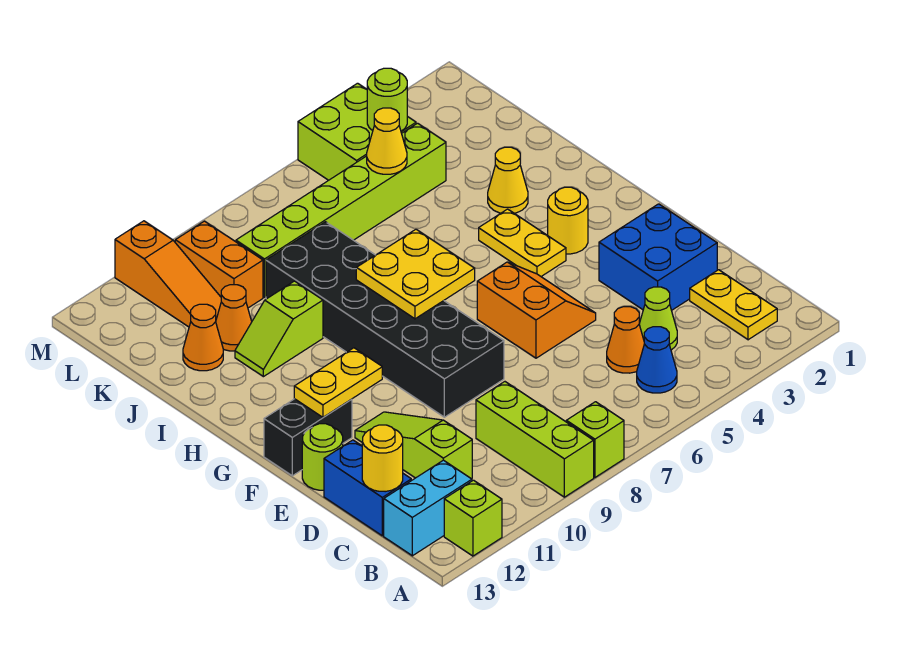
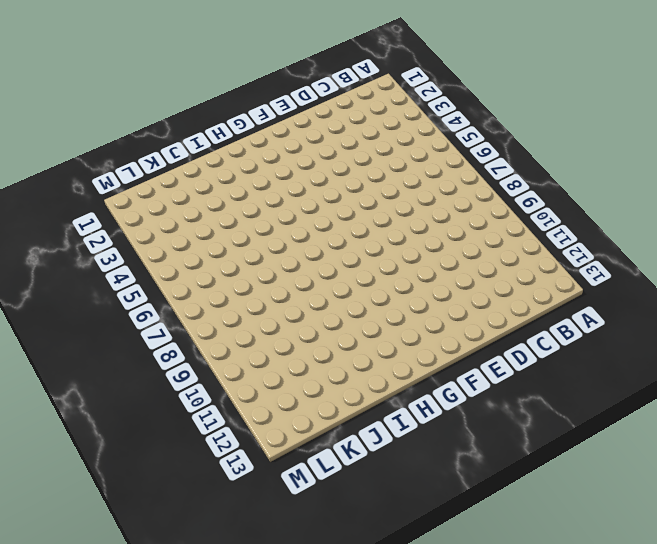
none -> lime brick A8 level 1
none -> lime brick A9:C9 level 1
none -> lime brick A12 level 1
none -> yellow plate B2:C2 level 1

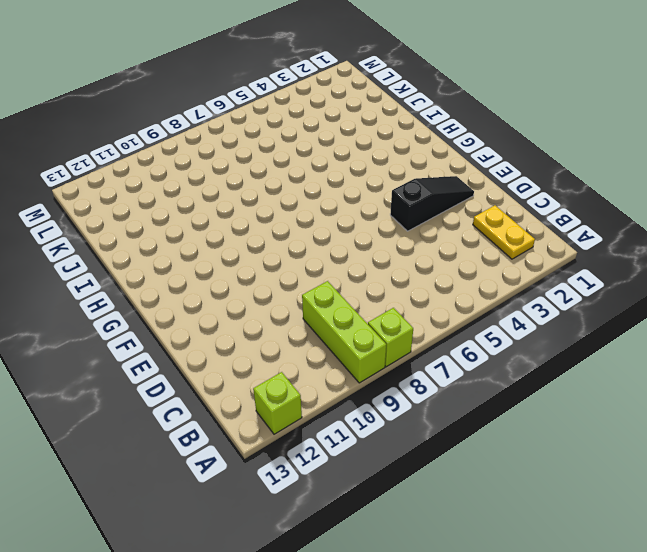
black slope E2:E4 level 1 top 4 -> blue brick D2:E3 level 1
none -> blue cone B5 level 1
none -> cyan brick B12:B13 level 1
none -> lime cone C4 level 1
none -> orange cone C5 level 1

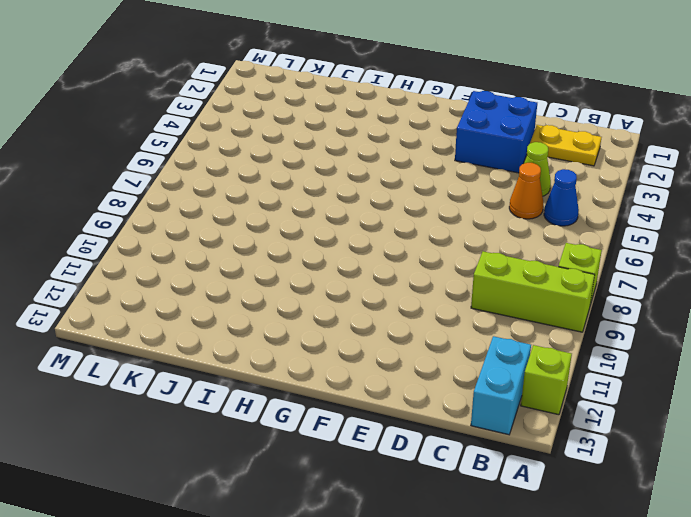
none -> lime slope C11:E11 level 1 top C
none -> blue brick C13:D13 level 1
none -> orange slope E5:F6 level 1 top 6
none -> black brick E8:J9 level 1

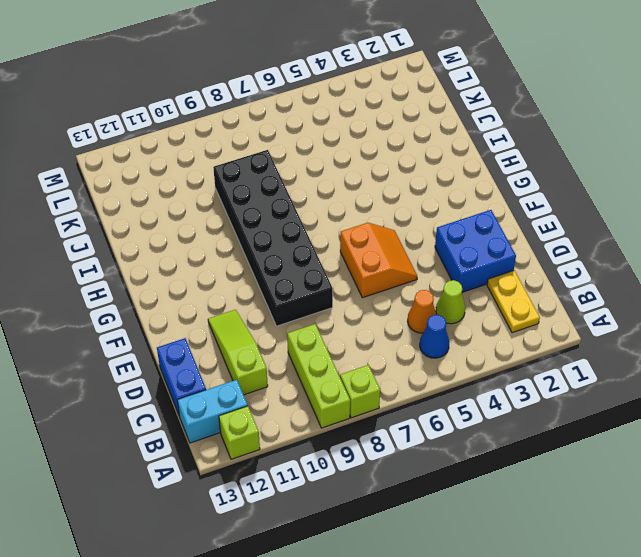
none -> lime round brick E13 level 1
none -> black brick F12:F13 level 1
none -> yellow round brick G3 level 1
none -> yellow plate G4:H4 level 1

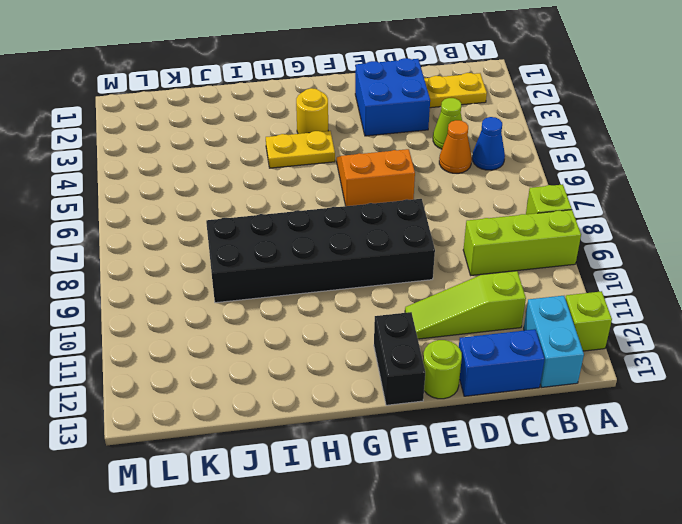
none -> yellow cone I3 level 1
none -> lime slope I10:I11 level 1 top 10
none -> orange cone J11 level 1
none -> orange cone J12 level 1

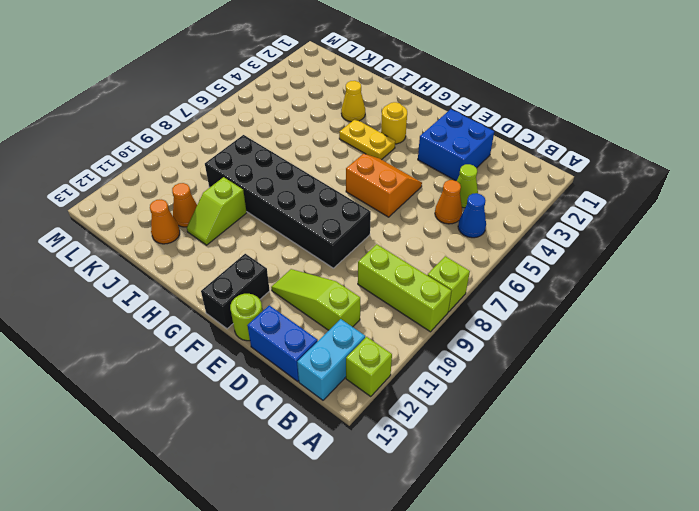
none -> yellow plate B2:C2 level 1
none -> lime brick K4:K9 level 1
none -> orange brick K10:L10 level 1
none -> orange slope K11:M11 level 1 top M

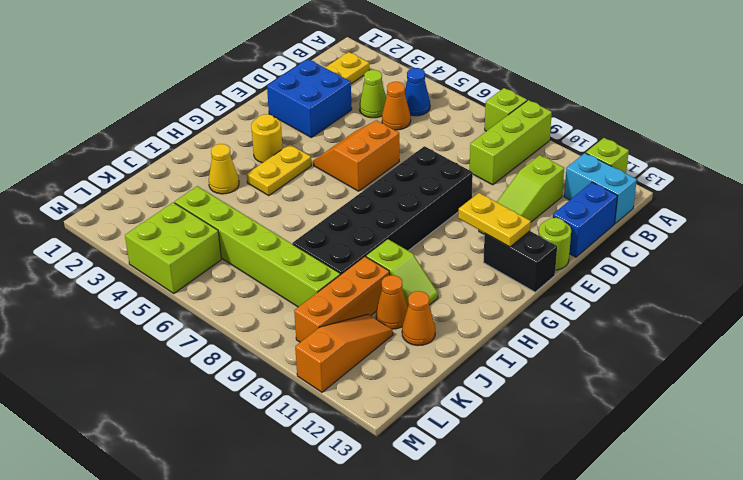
orange brick J10:L10 level 1 -> orange brick K10:L10 level 1
none -> yellow round brick C13 level 2
none -> yellow plate G7:H8 level 2
none -> yellow cone K5 level 2
none -> lime round brick L4 level 2

